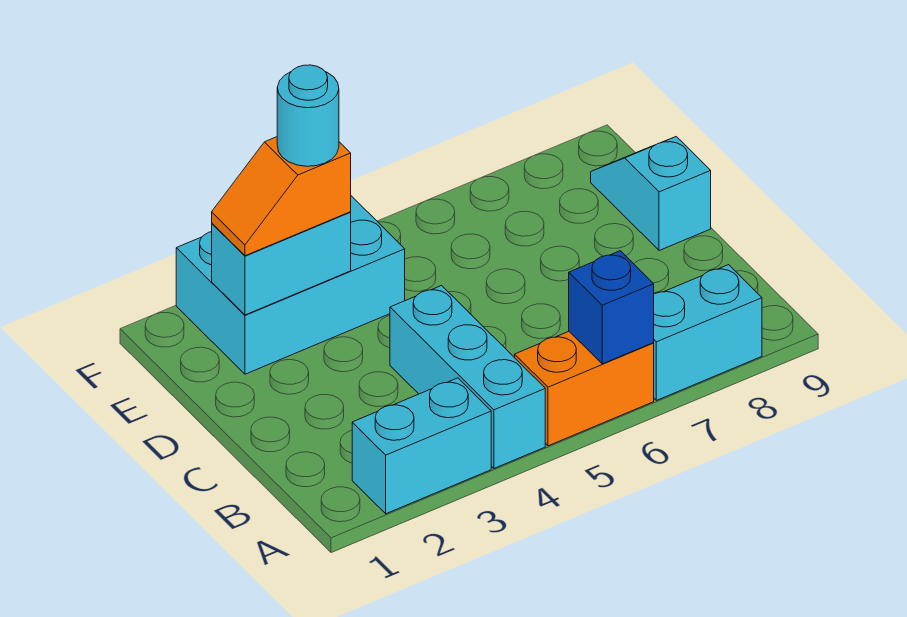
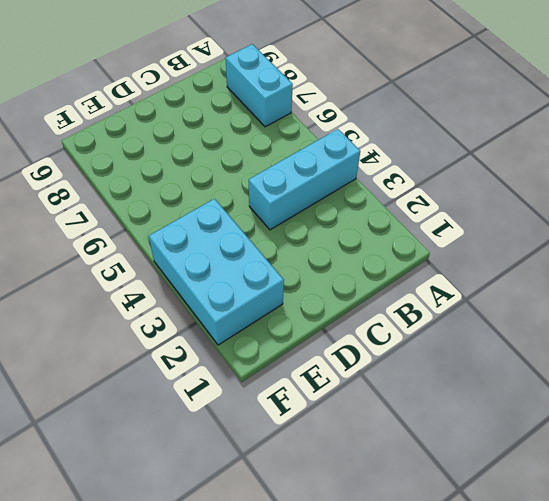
none -> cyan brick A2:A3 level 1
none -> orange brick A5:A6 level 1

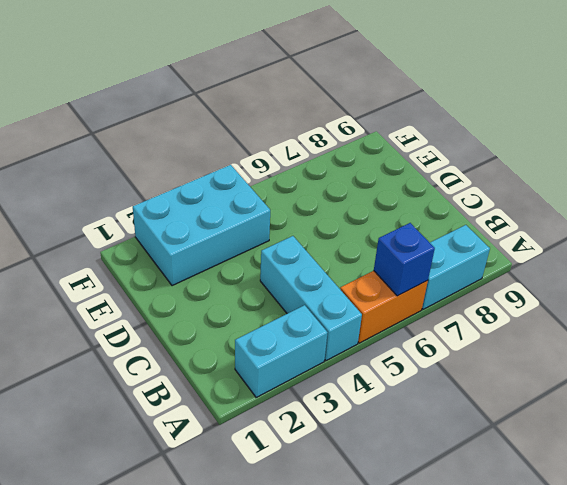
none -> cyan slope D9:E9 level 1 top D
none -> cyan brick E2:E3 level 2

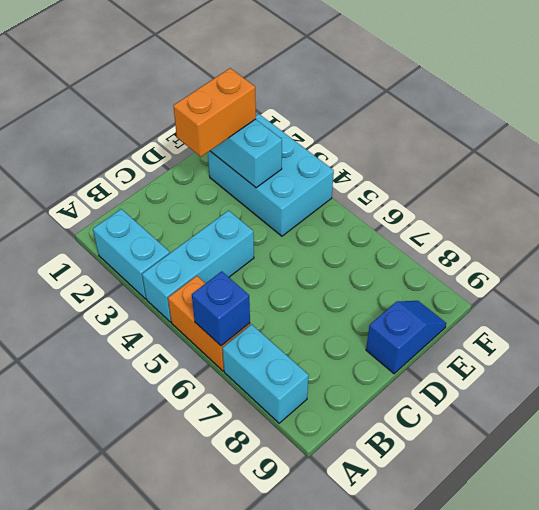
orange brick D2:E2 level 3 -> orange slope E2:E3 level 3 top 3
blue slope D9:E9 level 1 top D -> cyan slope D9:E9 level 1 top D
none -> cyan round brick E3 level 4

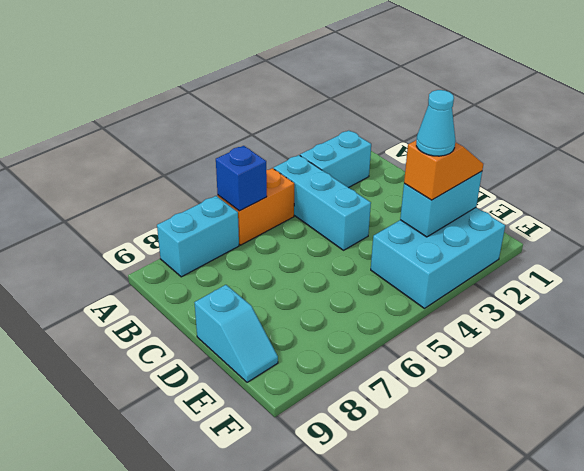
cyan cone E3 level 4 -> cyan round brick E3 level 4

